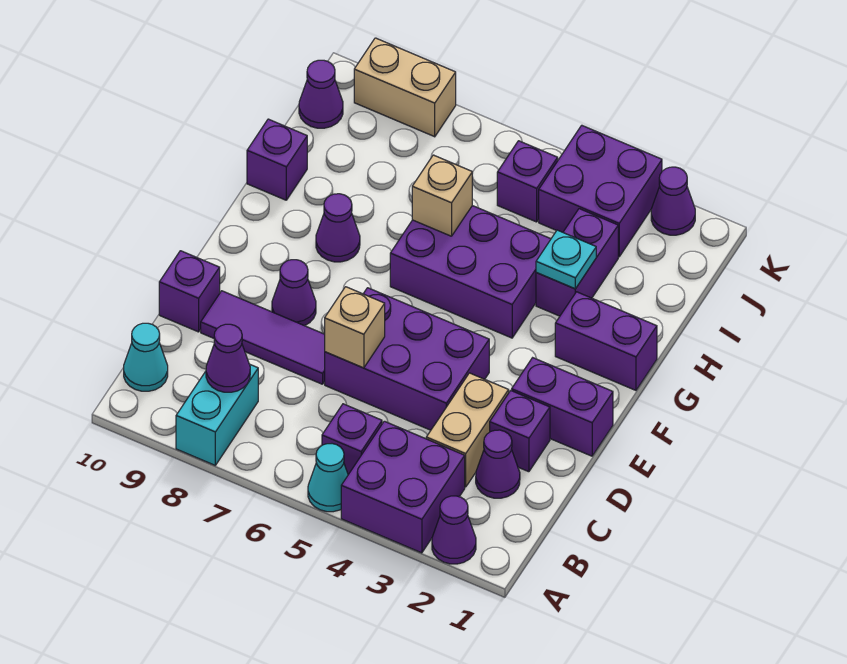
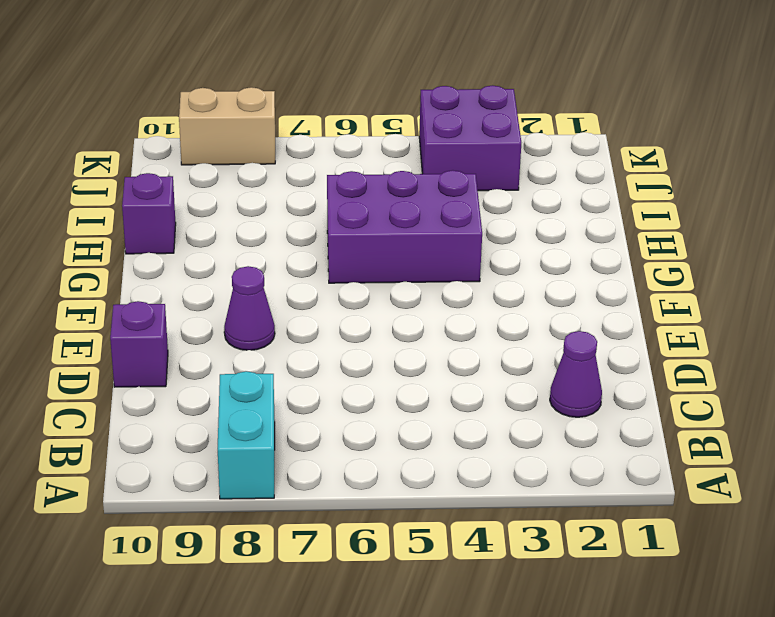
none -> purple cone A2 level 1
none -> purple brick A3:B4 level 1
none -> cyan cone A5 level 1

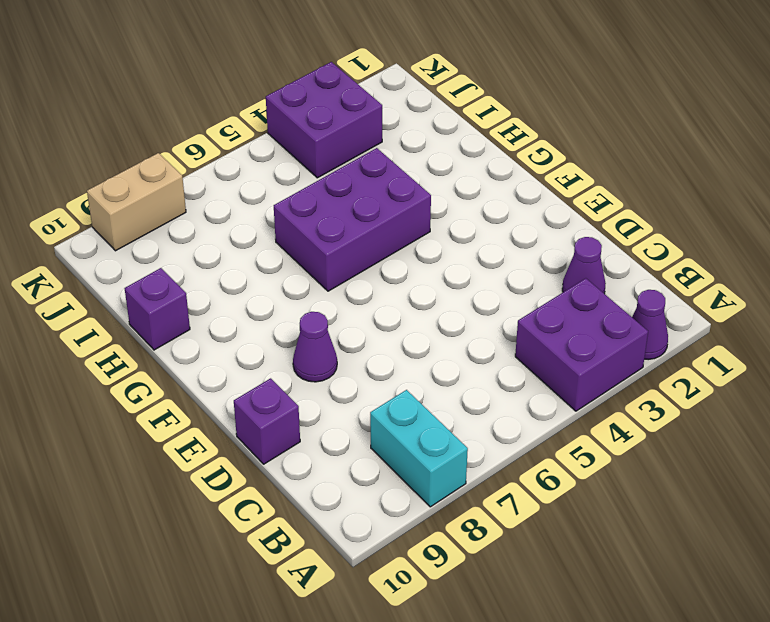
none -> cyan cone A5 level 1
none -> purple brick B5 level 1
none -> cyan cone B10 level 1

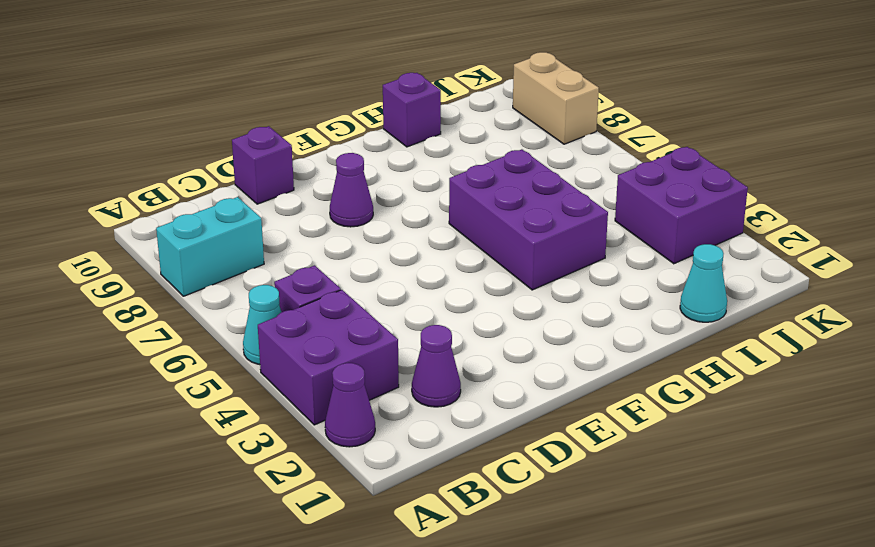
cyan cone I1 level 1 -> cyan cone B10 level 1
none -> tan brick C3:D3 level 1
none -> purple brick D2 level 1
none -> purple brick D4:E6 level 1

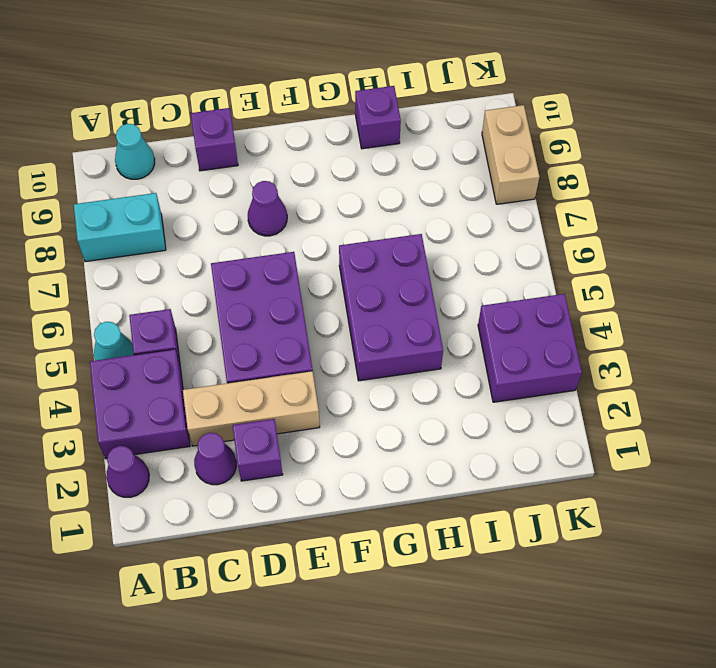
tan brick C3:E3 level 1 -> tan brick C3:D3 level 1
none -> purple tile D7:D9 level 1
none -> purple brick E1:E2 level 1
none -> purple brick G1:G2 level 1

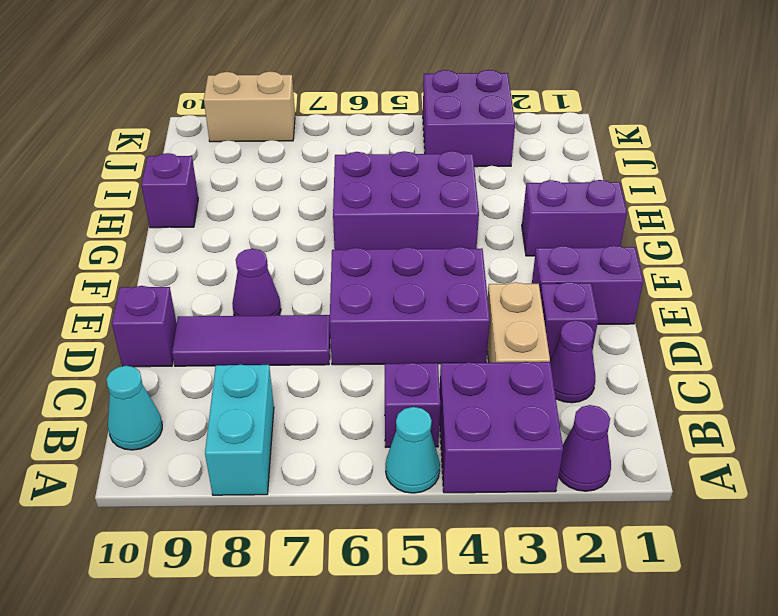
none -> purple cone G8 level 1
none -> purple brick H3:I3 level 1
none -> purple brick J5 level 1

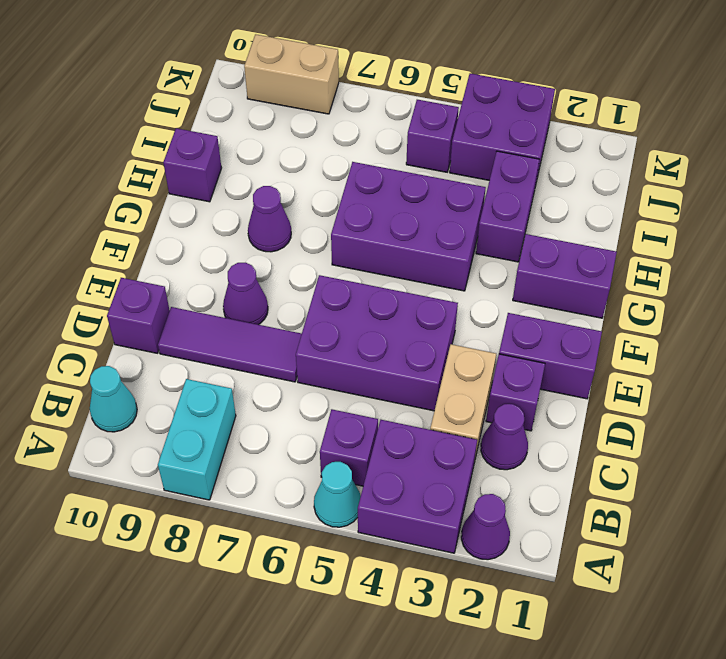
none -> purple cone J10 level 1
none -> purple cone K2 level 1
none -> purple cone B8 level 2

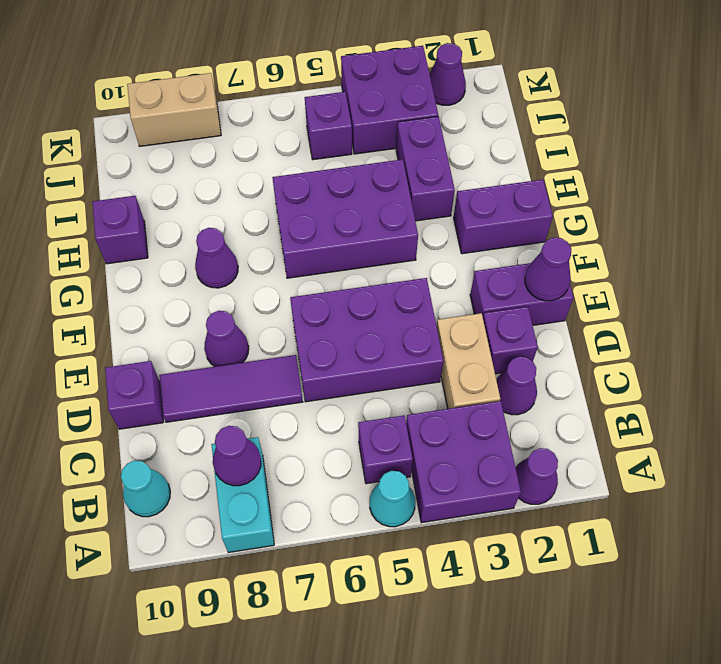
purple cone E1 level 2 -> purple cone J10 level 1
none -> tan brick D6 level 2
none -> cyan plate H3 level 2
none -> tan brick H6 level 2

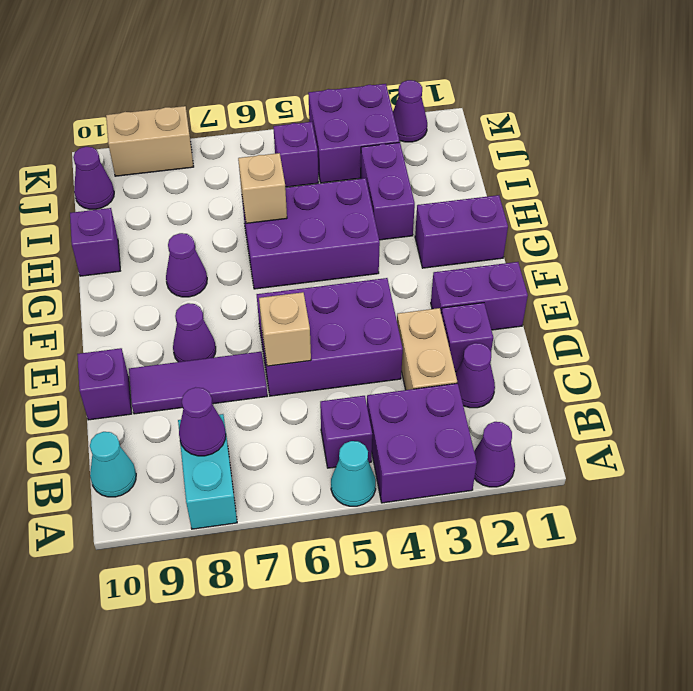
none -> cyan plate H3 level 2

